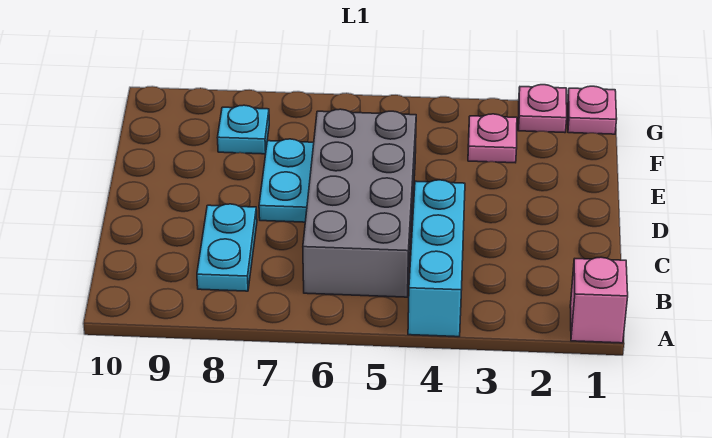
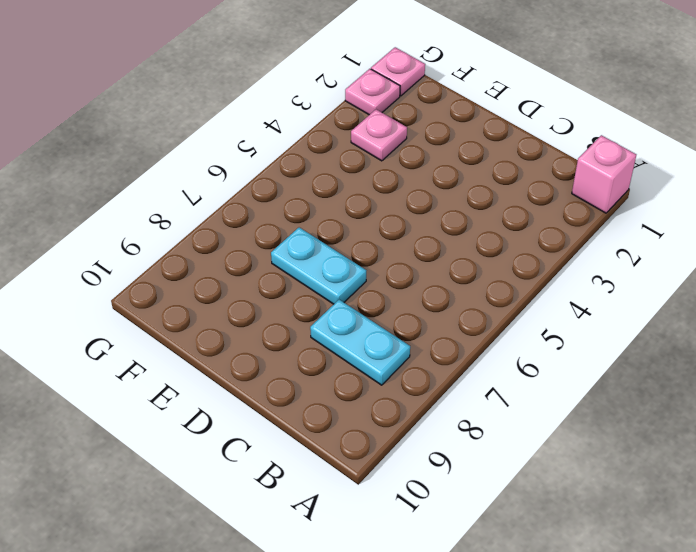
none -> cyan brick A4:C4 level 1
none -> grey brick B5:E6 level 1

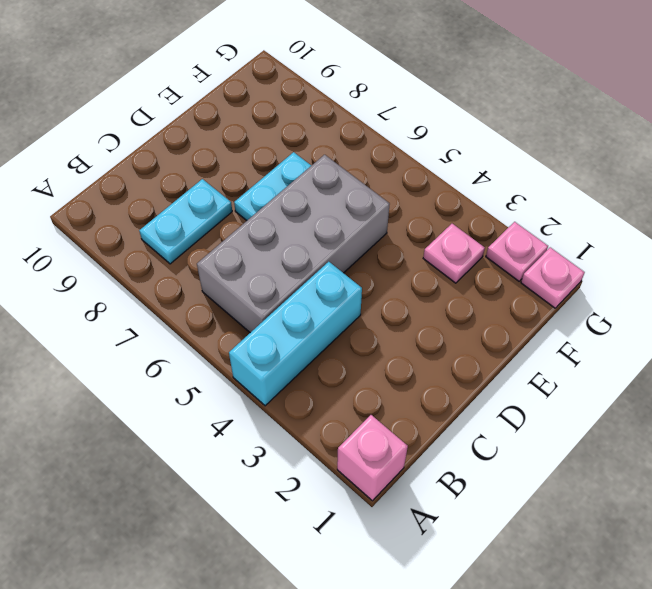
none -> cyan plate F8 level 1

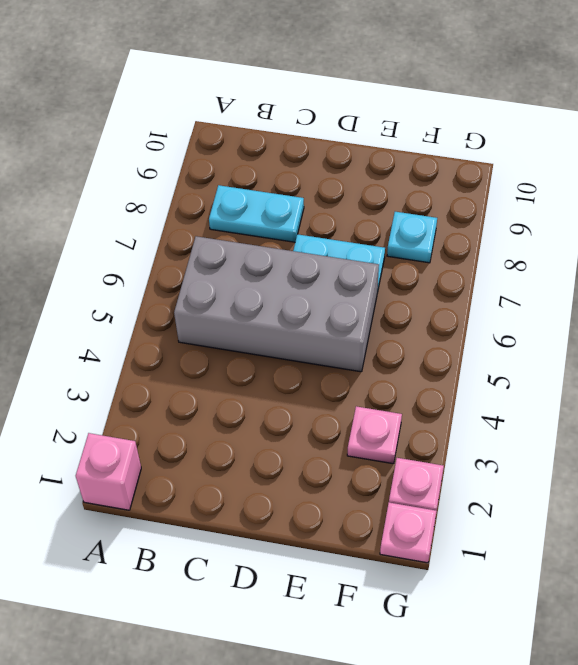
none -> cyan brick A4:C4 level 1

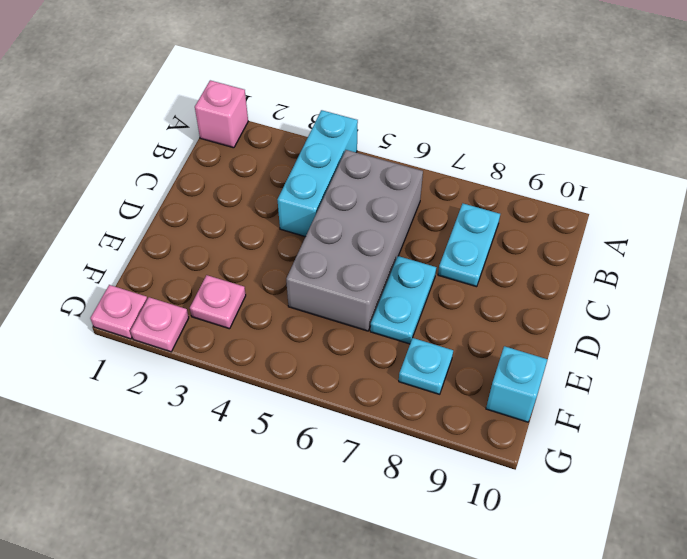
cyan brick F10 level 1 -> none

